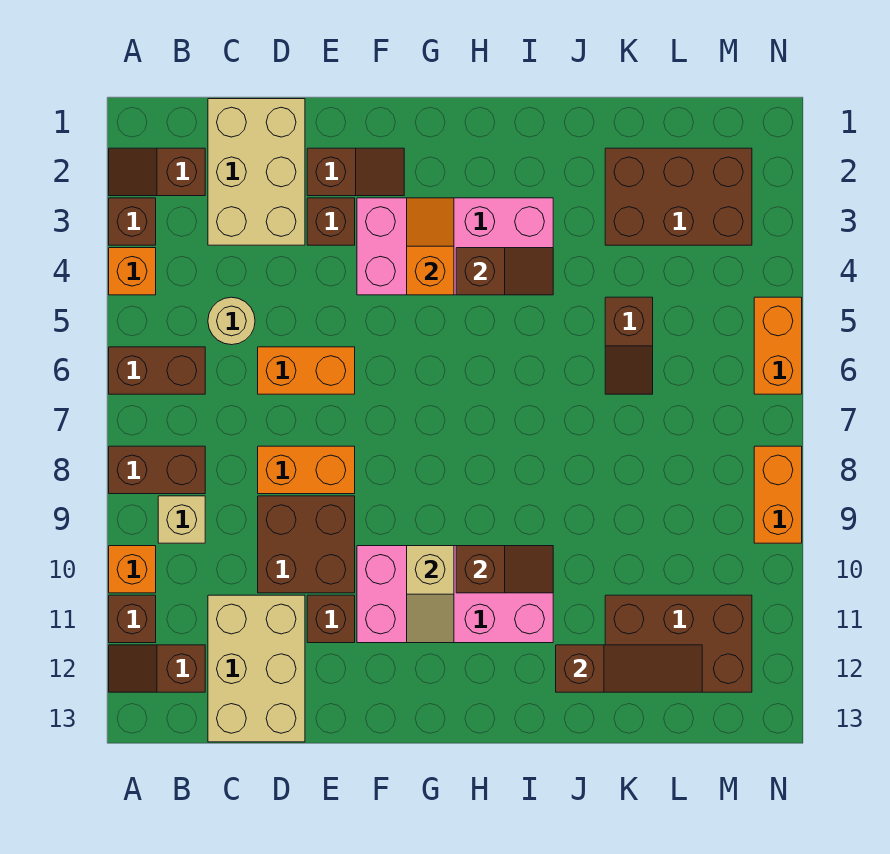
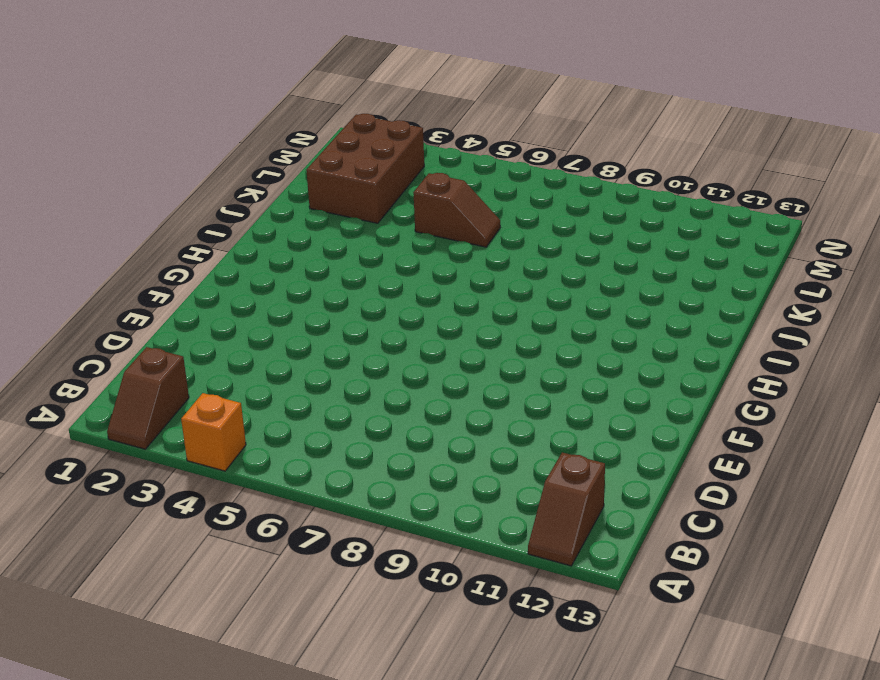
none -> brown brick A3 level 1
none -> brown brick A6:B6 level 1
none -> brown brick A8:B8 level 1
none -> orange brick A10 level 1

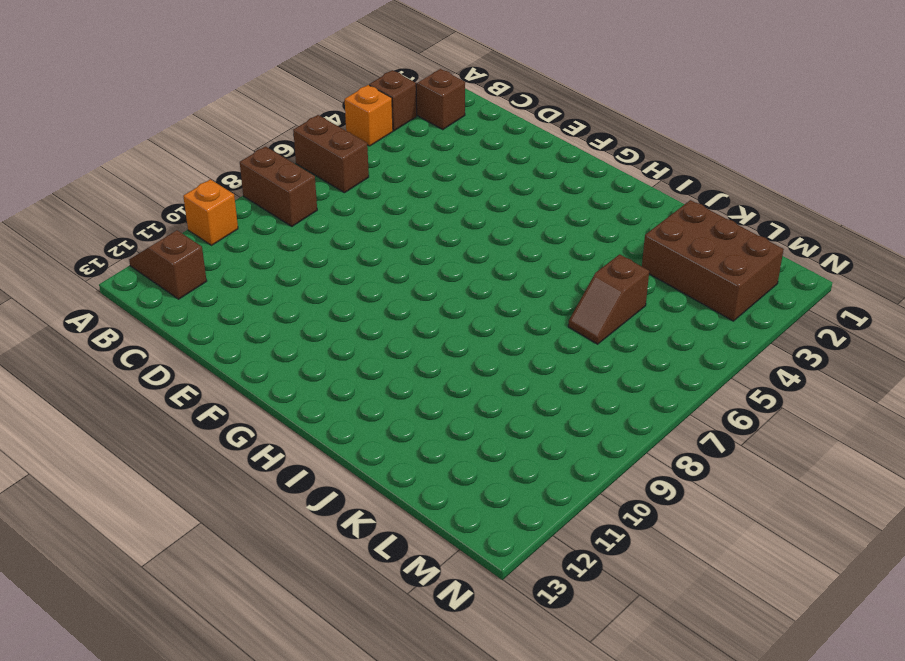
none -> brown brick A11 level 1
none -> tan brick B9 level 1
none -> tan brick C1:D3 level 1
none -> tan round brick C5 level 1

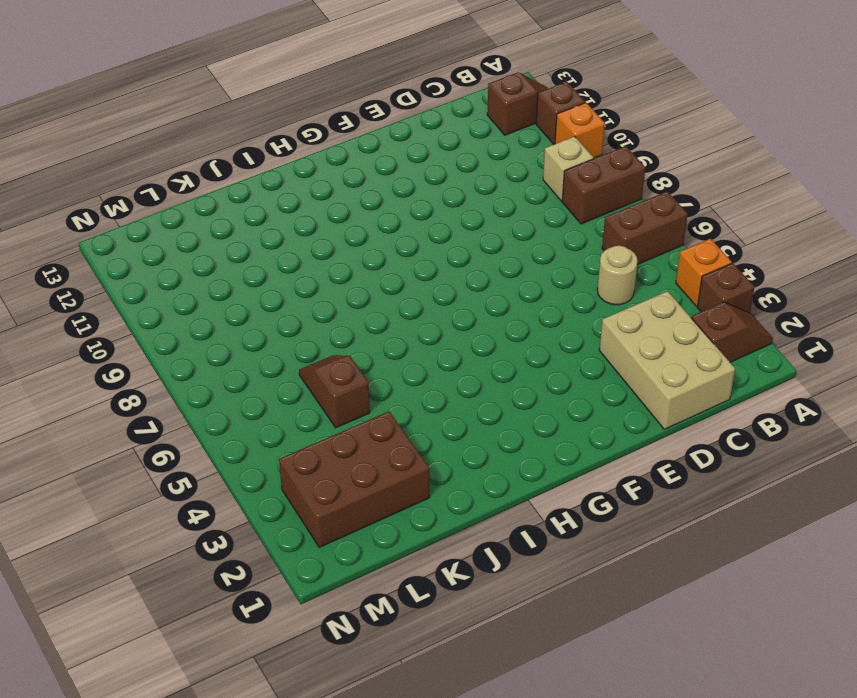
none -> tan brick C11:D13 level 1
none -> orange brick D6:E6 level 1
none -> orange brick D8:E8 level 1
none -> brown brick D9:E10 level 1

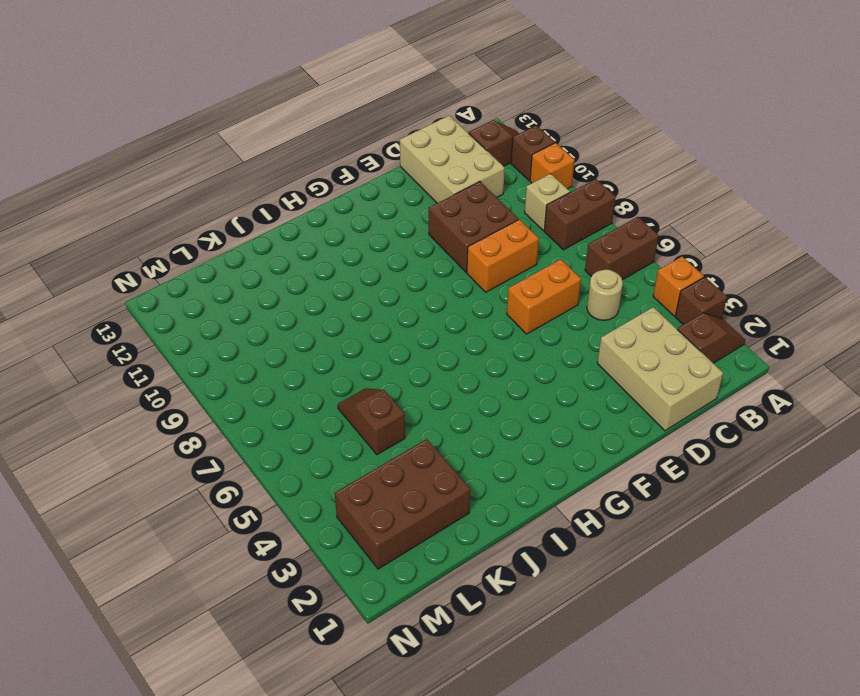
none -> brown slope E2:F2 level 1 top E
none -> brown brick E3 level 1
none -> brown brick E11 level 1
none -> pink brick F3:I4 level 1

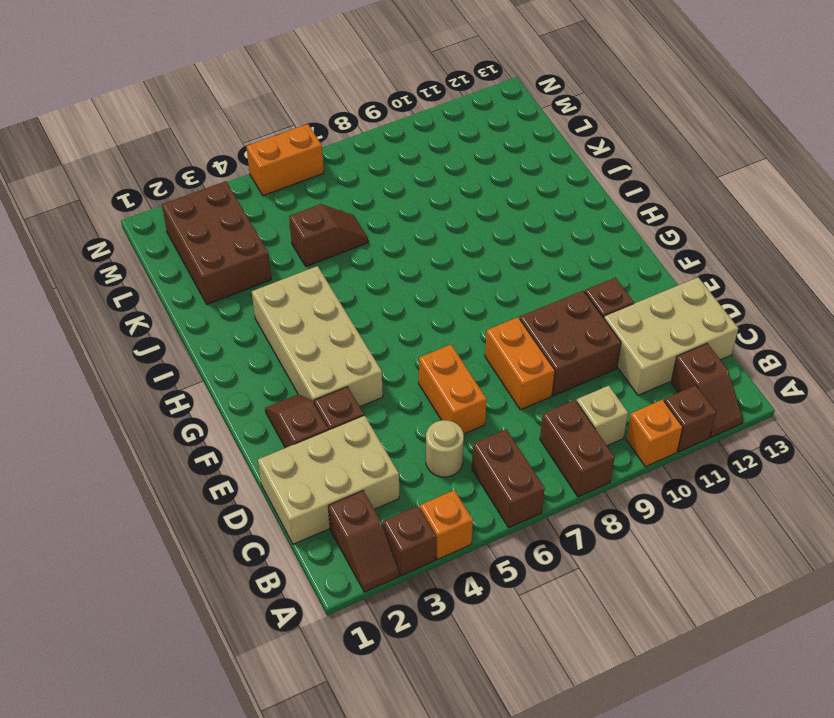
tan brick F3:I4 level 1 -> pink brick F3:I4 level 1
none -> pink brick F10:I11 level 1
none -> brown brick K11:M12 level 1
none -> orange brick N8:N9 level 1
none -> orange slope G3:G4 level 2 top 4

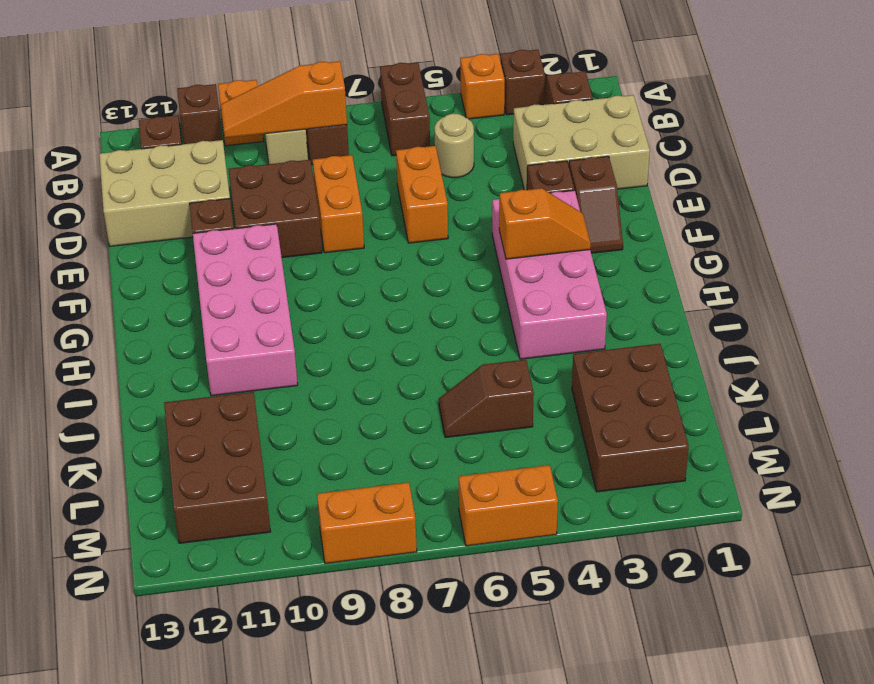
orange slope B8:B10 level 2 top 8 -> none
none -> tan slope G10:G11 level 2 top 10
none -> brown slope H4:I4 level 2 top H
none -> brown slope H10:I10 level 2 top H
none -> brown slope J12:L12 level 2 top J

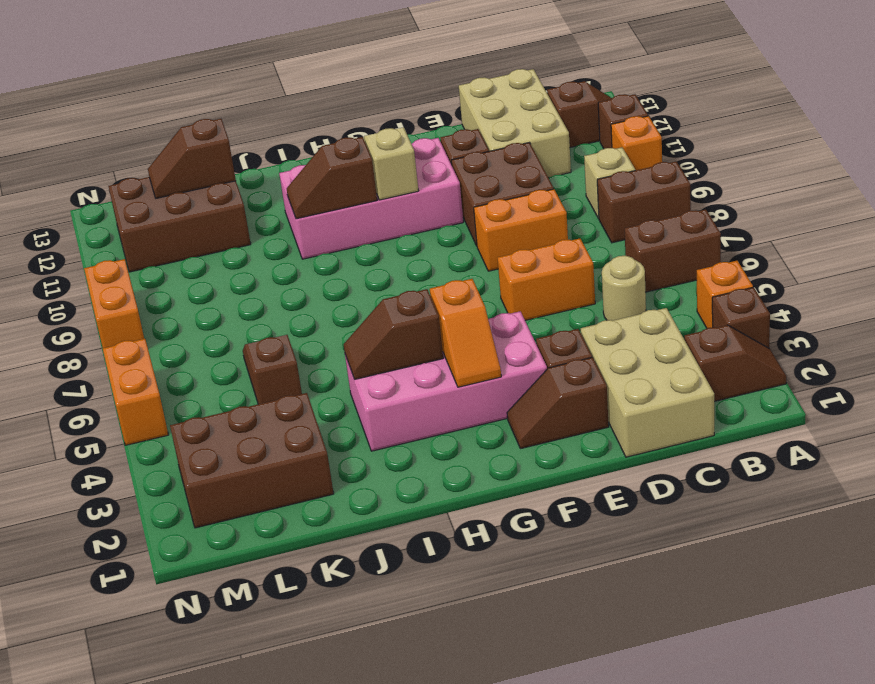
brown slope K12:L12 level 2 top K -> brown slope J12:L12 level 2 top J

